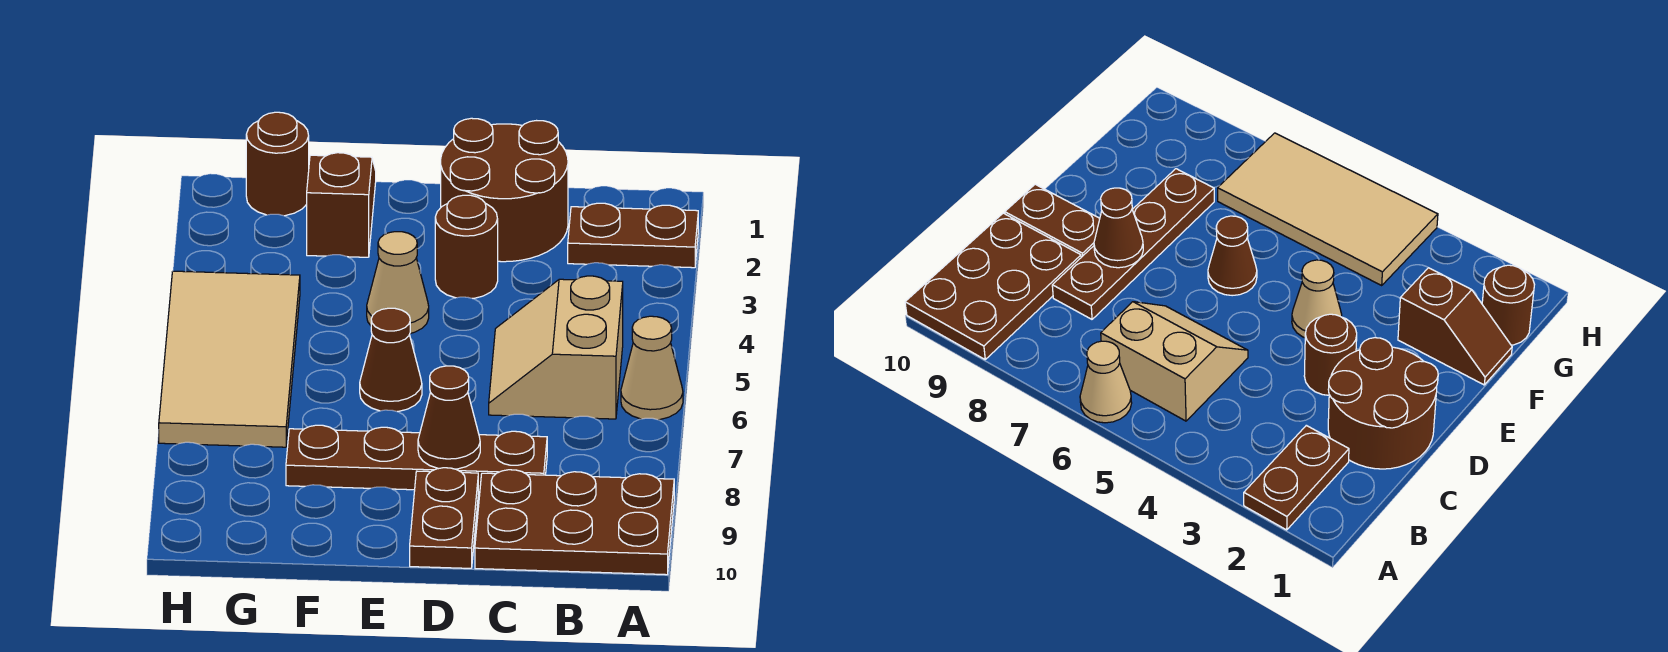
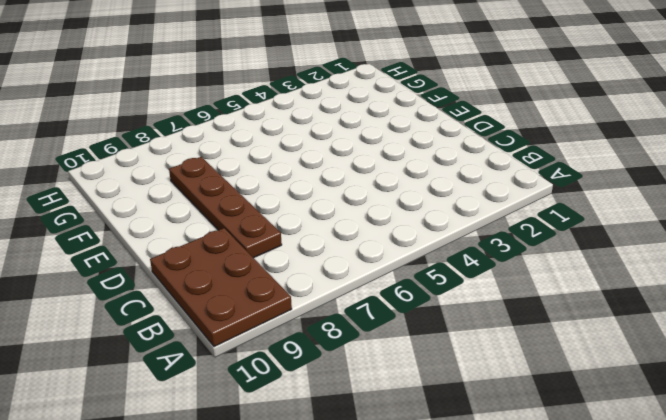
none -> brown plate A2:B2 level 1
none -> tan cone A6 level 1
none -> tan slope B5:C6 level 1 top B

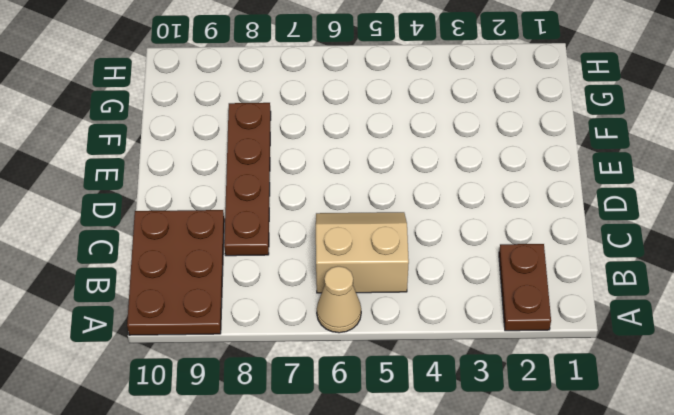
none -> brown round brick C1:D2 level 1
none -> brown round brick D3 level 1
none -> brown plate D9:D10 level 1

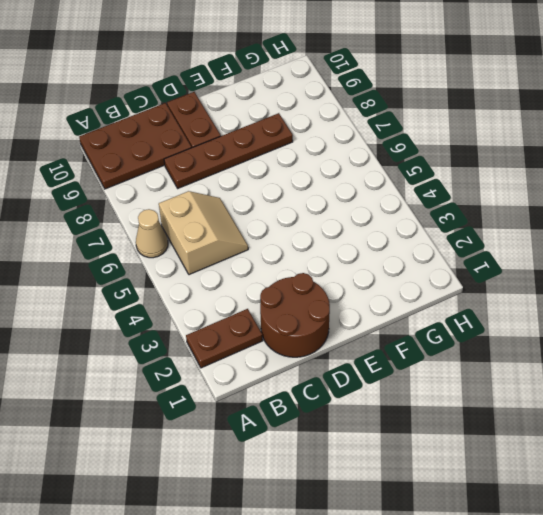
none -> brown round brick D3 level 1
none -> tan cone E4 level 1
none -> brown cone E6 level 1

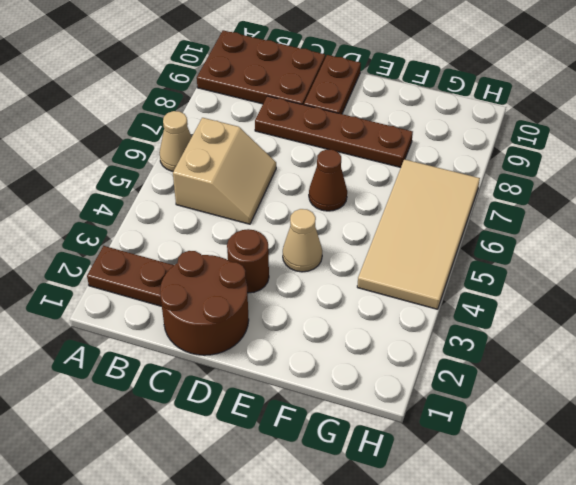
none -> brown slope F1:F2 level 1 top 2
none -> brown round brick G1 level 1
none -> brown cone D8 level 2

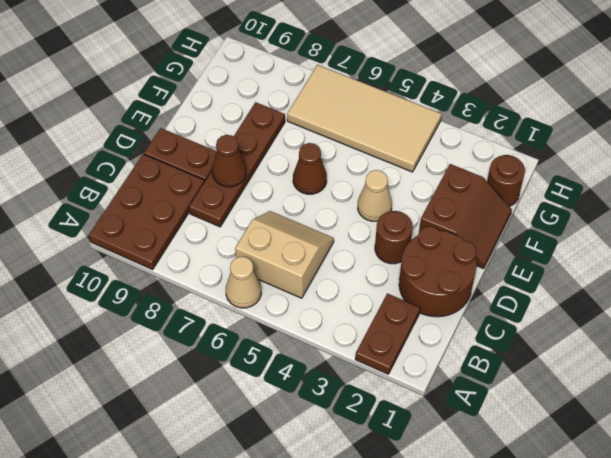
brown slope E1:F2 level 1 top 2 -> brown slope F1:F2 level 1 top 2

